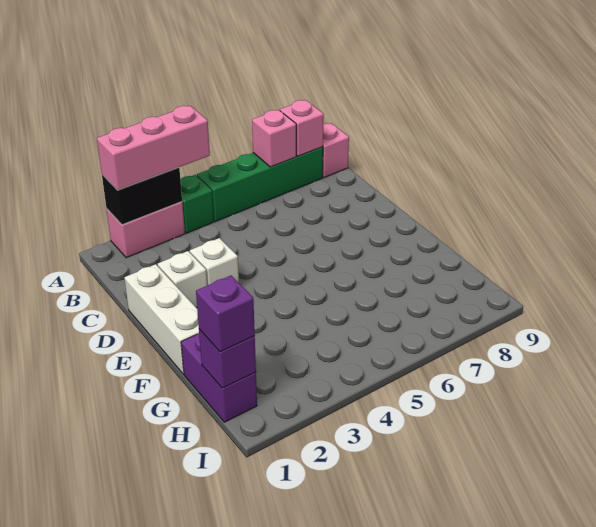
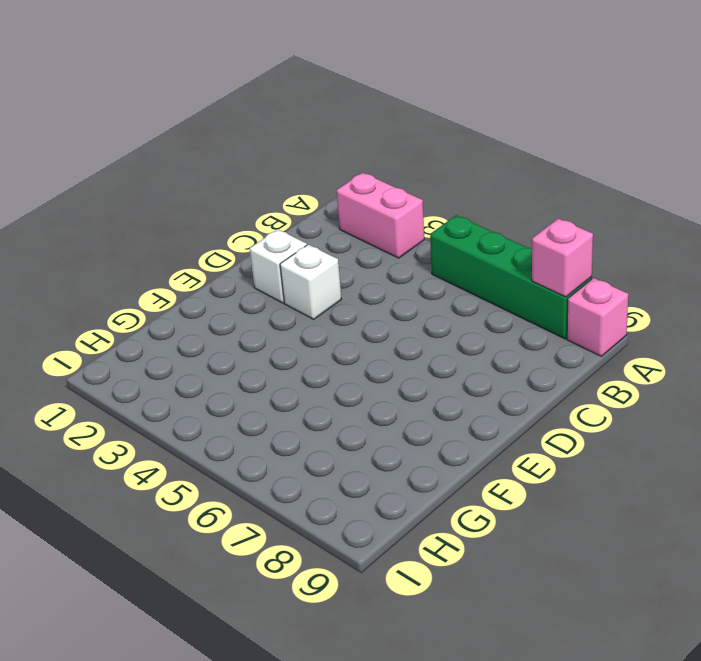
none -> green brick A4 level 1
none -> white brick D1:F1 level 1
none -> purple brick G1:H1 level 1

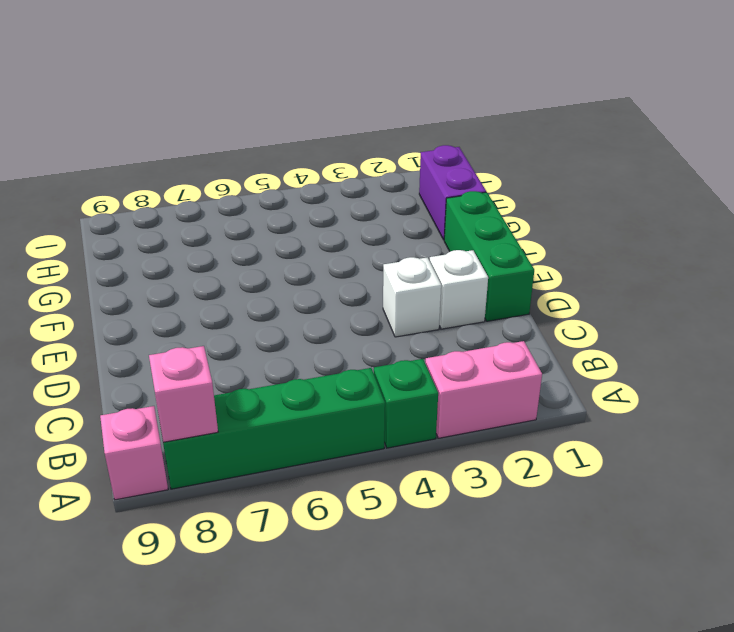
green brick D1:F1 level 1 -> white brick D1:F1 level 1
none -> black brick A2:A3 level 2
none -> pink brick A7 level 2
none -> purple brick H1 level 2

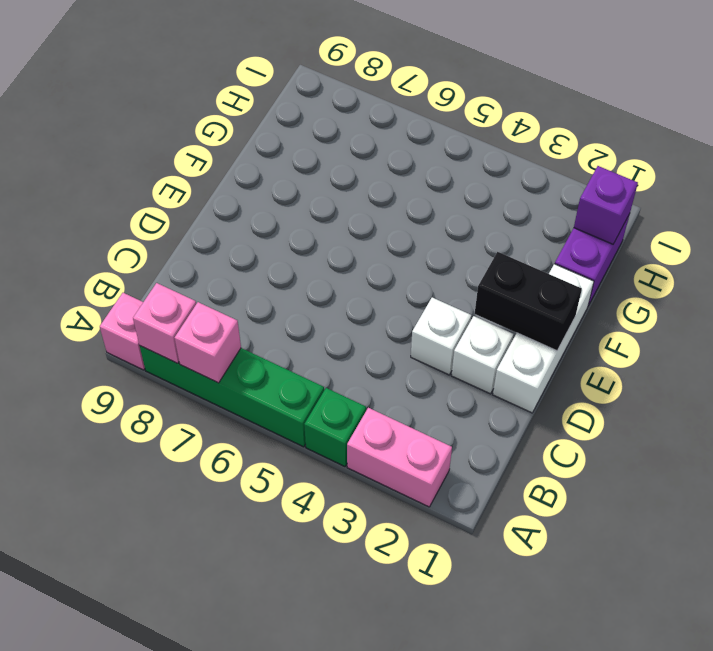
black brick E1:E2 level 2 -> black brick A2:A3 level 2
none -> pink brick A2:A4 level 3
none -> purple brick H1 level 3

